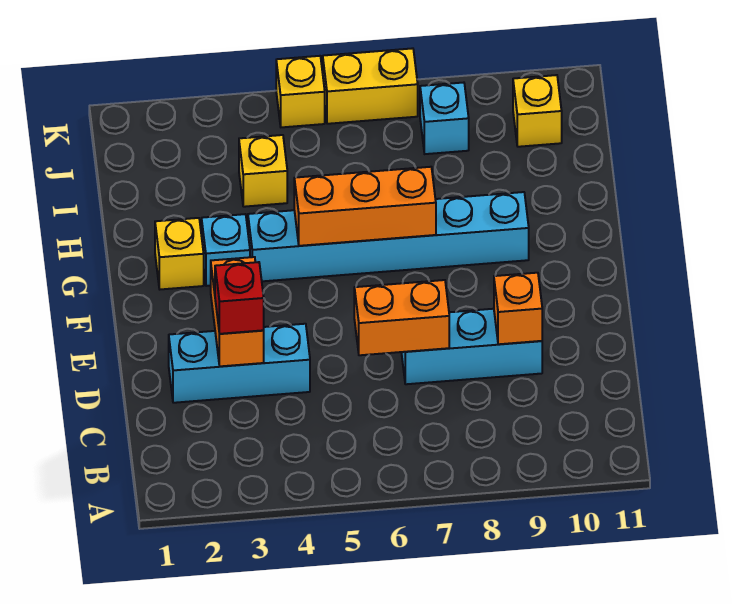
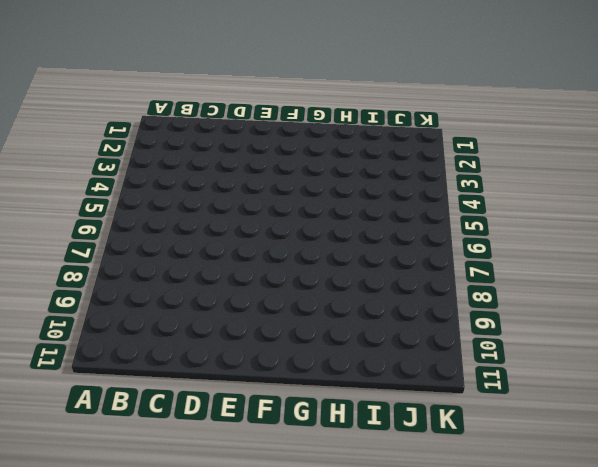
none -> cyan brick D2:D4 level 1
none -> cyan brick D7:D9 level 1
none -> yellow brick G2 level 1

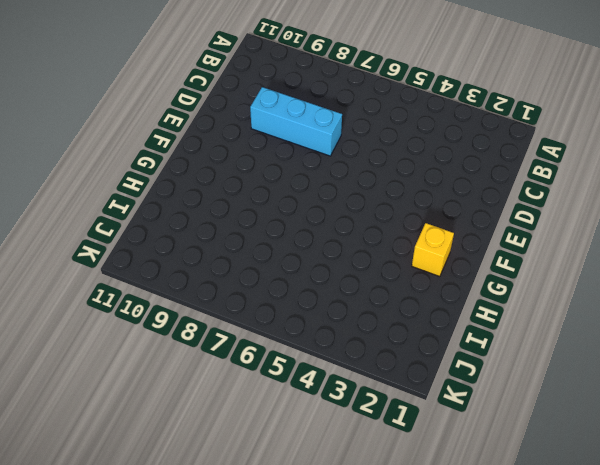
none -> cyan brick D2:D4 level 1
none -> cyan brick G3 level 1
none -> cyan brick G4:G9 level 1

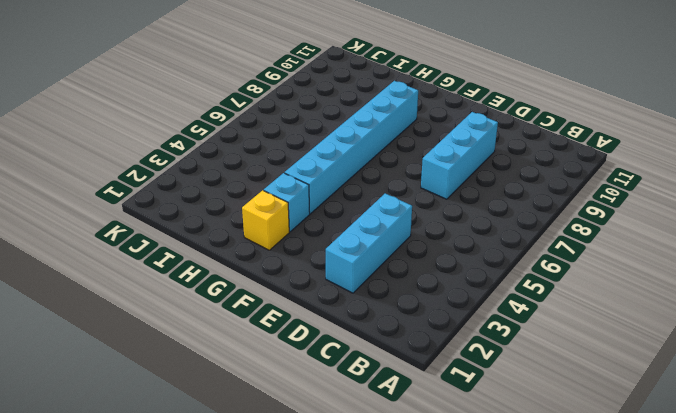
none -> yellow brick I4 level 1
none -> cyan brick J8 level 1
none -> yellow brick J10 level 1

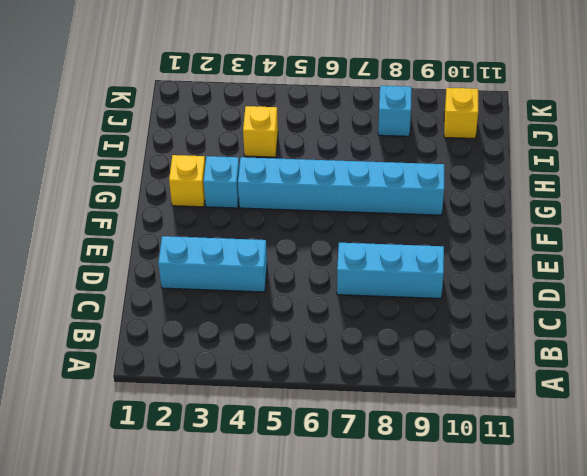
none -> yellow brick K5 level 1
none -> yellow brick K6:K7 level 1
none -> orange brick D3:E3 level 2

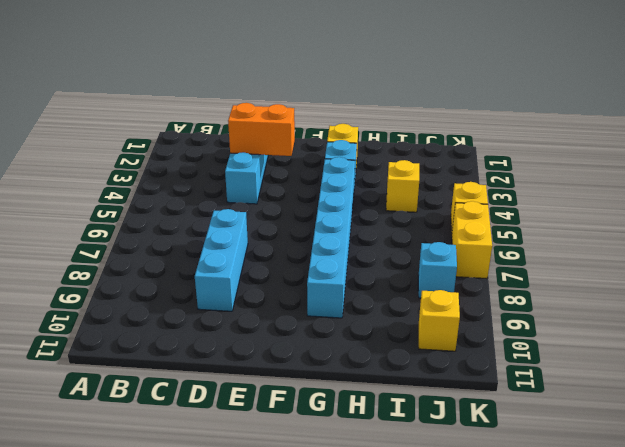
none -> orange brick D6:D7 level 2
none -> orange brick D9 level 2
none -> orange brick G5:G7 level 2

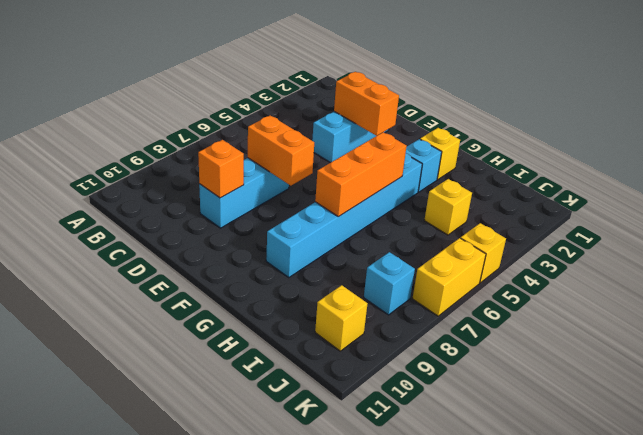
orange brick D7:E7 level 2 -> orange brick D6:D7 level 2
none -> red brick D3 level 3

